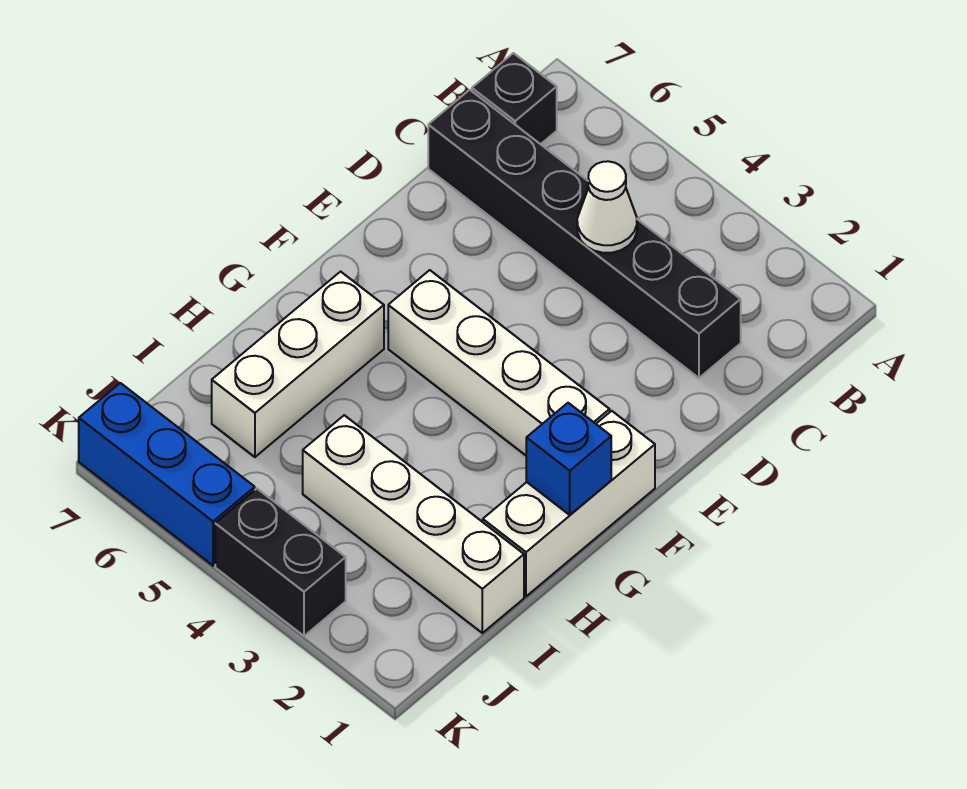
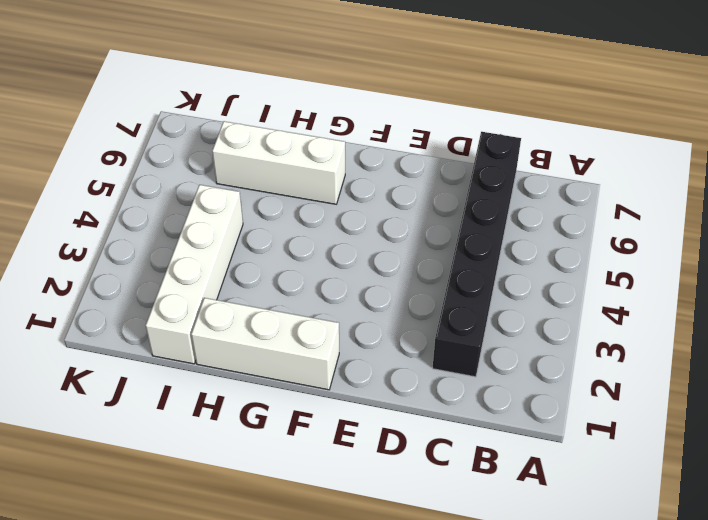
none -> black brick B7 level 1
none -> white brick F2:F5 level 1

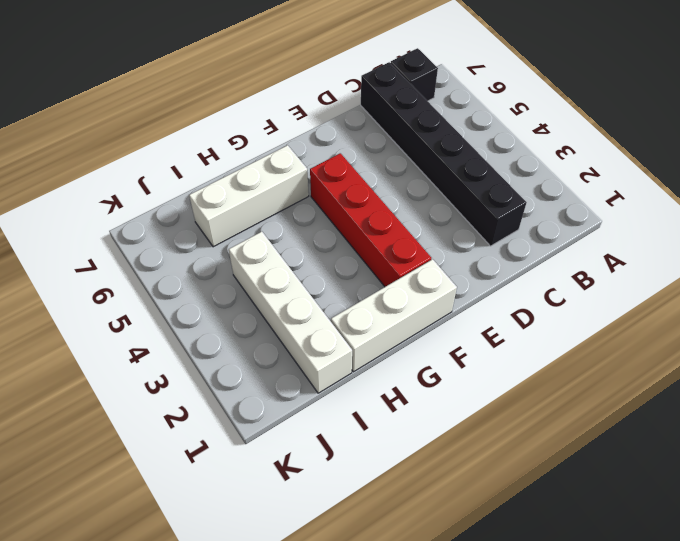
red brick F2:F5 level 1 -> white brick F2:F5 level 1
none -> black brick K3:K4 level 1
none -> blue brick K5:K7 level 1

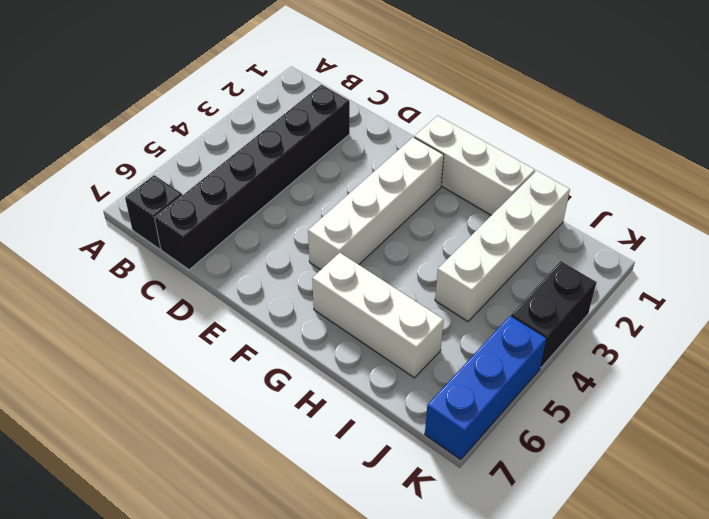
none -> white cone C4 level 2
none -> blue brick G1 level 2

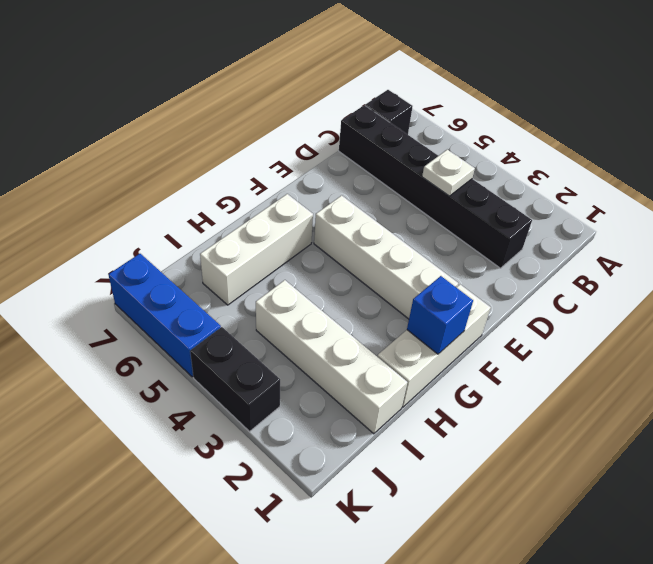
white plate C4 level 2 -> white cone C4 level 2

